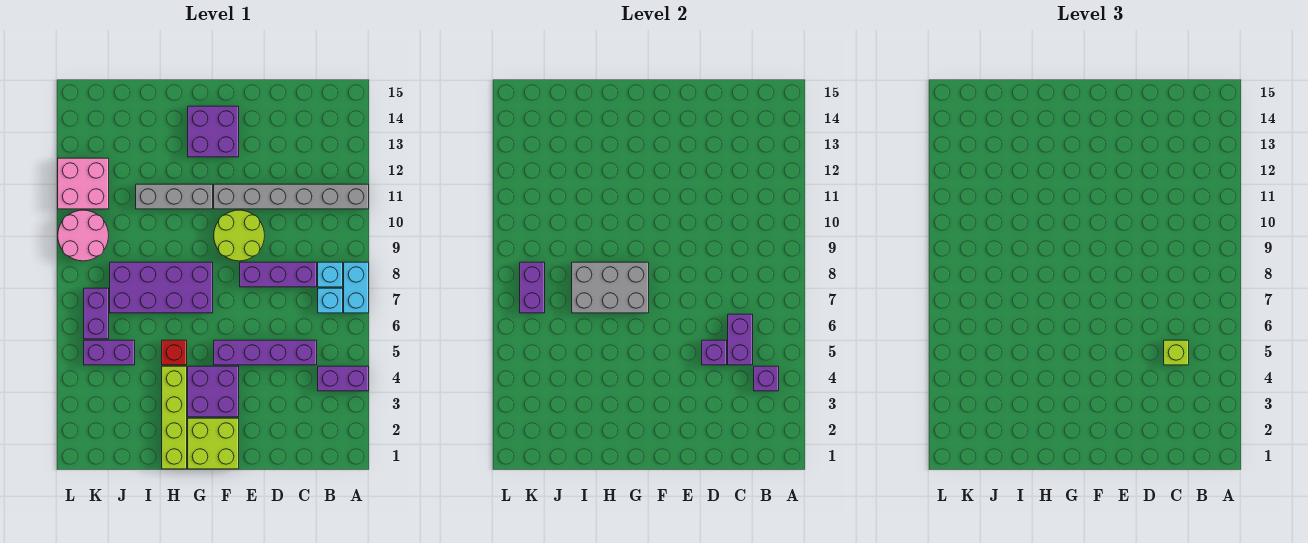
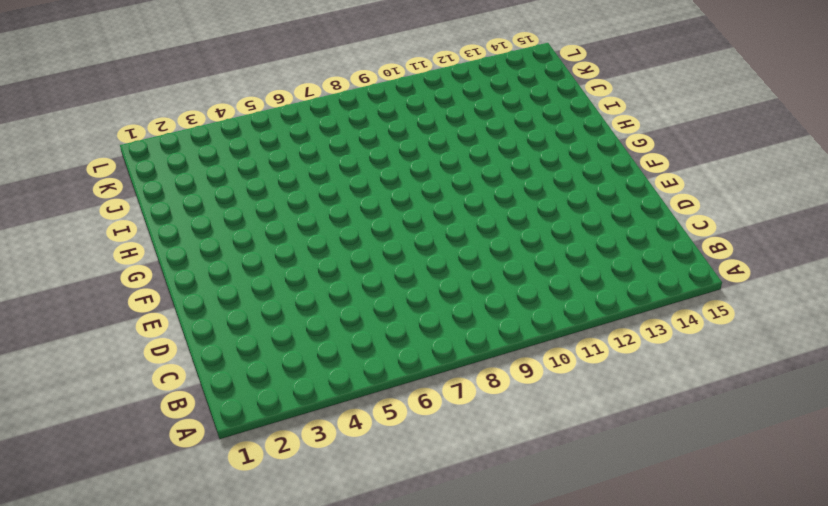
none -> purple brick A4:B4 level 1
none -> cyan brick A7:A8 level 1
none -> grey brick A11:F11 level 1

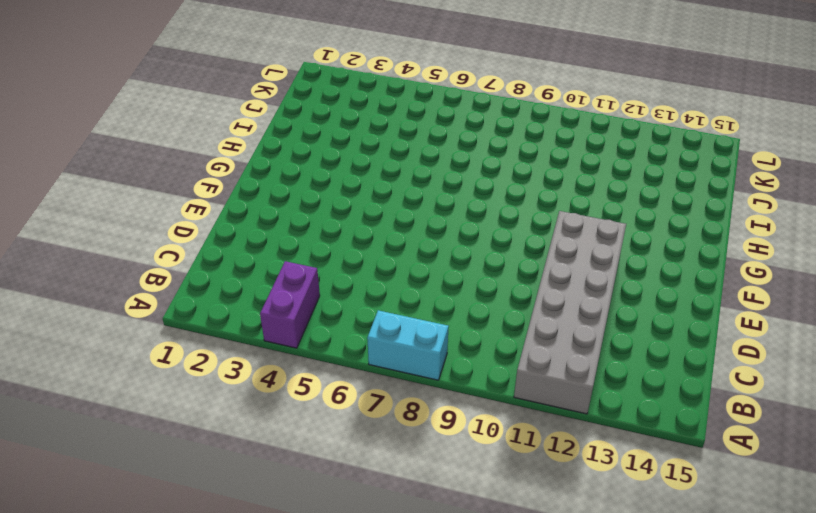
grey brick A11:F12 level 1 -> grey brick A11:F11 level 1
none -> cyan brick B7 level 1
none -> cyan brick B8 level 1
none -> purple brick C5:F5 level 1

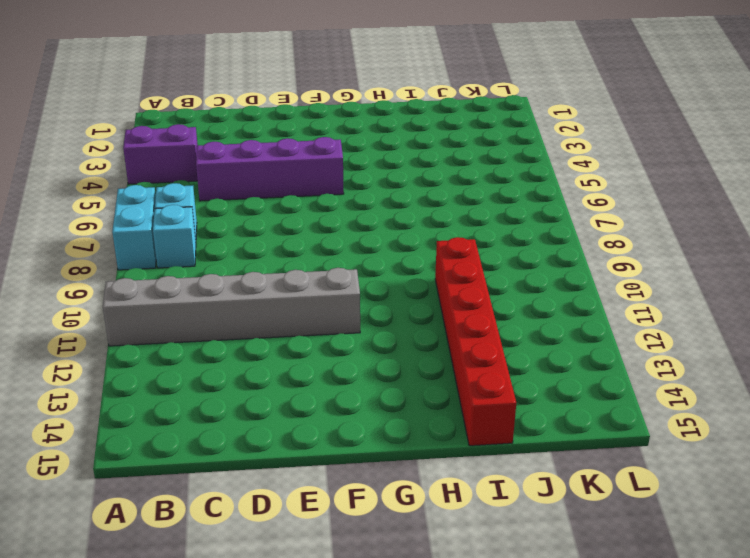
red brick I10:I15 level 1 -> grey brick G11:I11 level 1
none -> purple brick C8:E8 level 1
none -> lime round brick E9:F10 level 1
none -> lime brick F1:G2 level 1

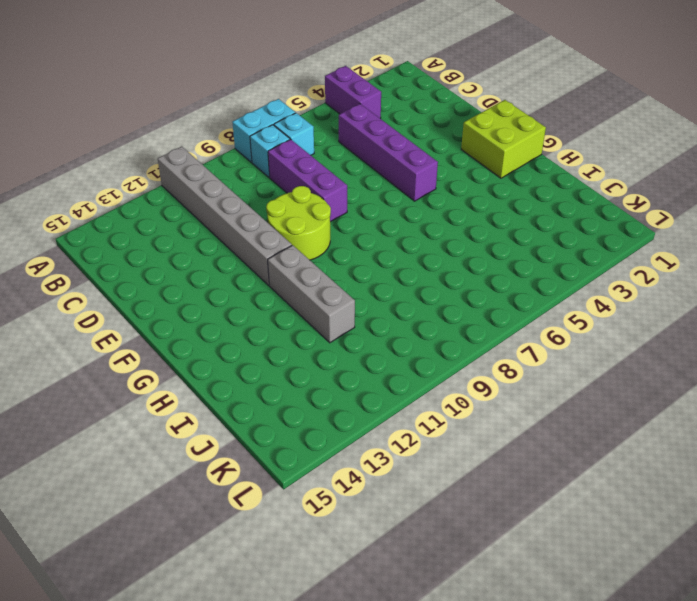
none -> purple brick F3:G4 level 1
none -> purple brick F13:G14 level 1
none -> purple brick G7:J8 level 1

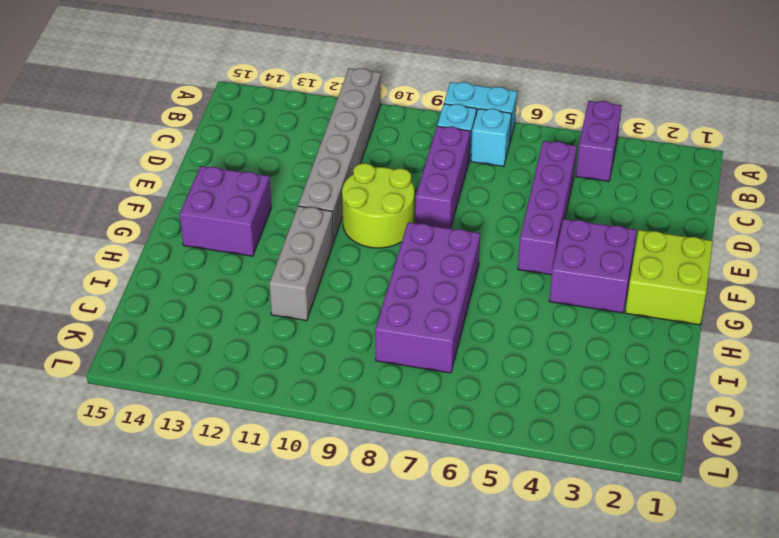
none -> lime brick H1:H4 level 1
none -> red brick H5 level 1
none -> purple brick J5:K5 level 1

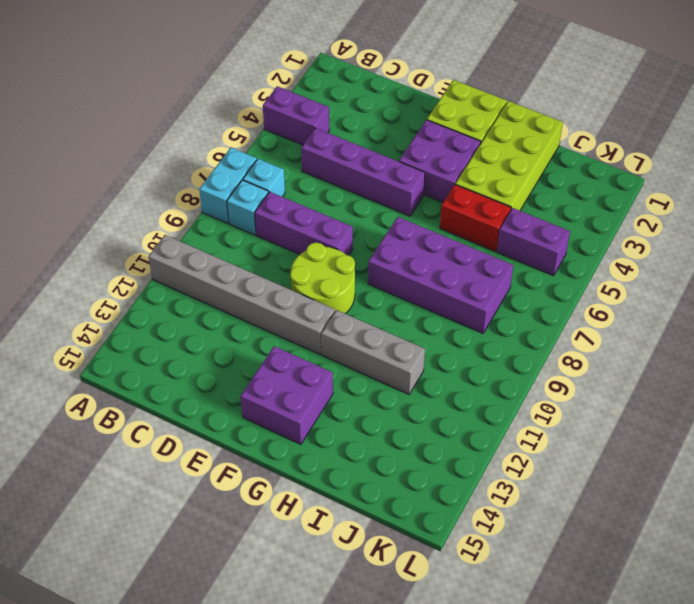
lime brick H1:I4 level 1 -> lime brick H1:H4 level 1
red brick H5:I5 level 1 -> red brick H5 level 1
none -> purple brick K6:K7 level 1
none -> pink round brick K9:L10 level 1
none -> pink brick K11:L12 level 1

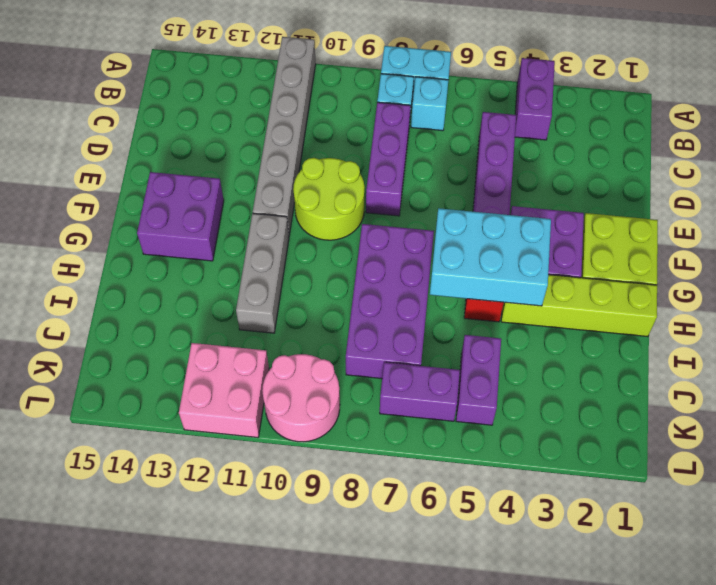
cyan brick G4:H6 level 2 -> none
none -> purple brick B4 level 2
none -> purple brick C5:C6 level 2
none -> purple brick D5 level 2

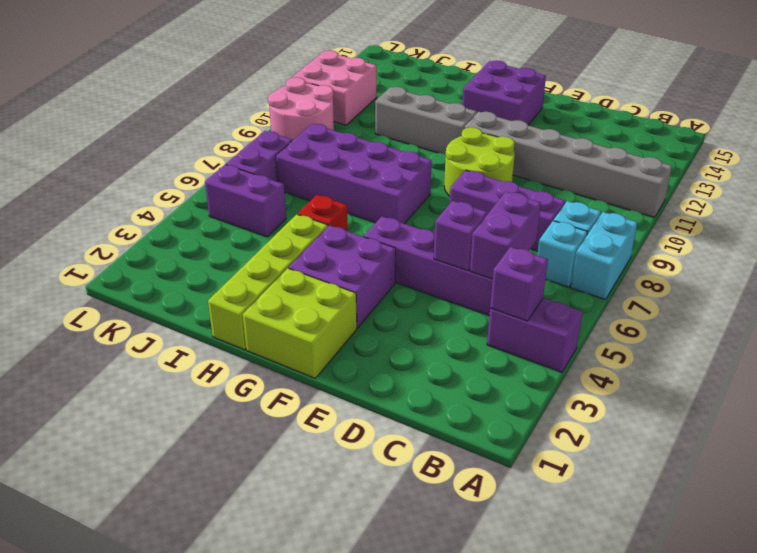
none -> grey brick G7:I8 level 2
none -> purple brick K7:K8 level 2
none -> lime brick C5 level 3

